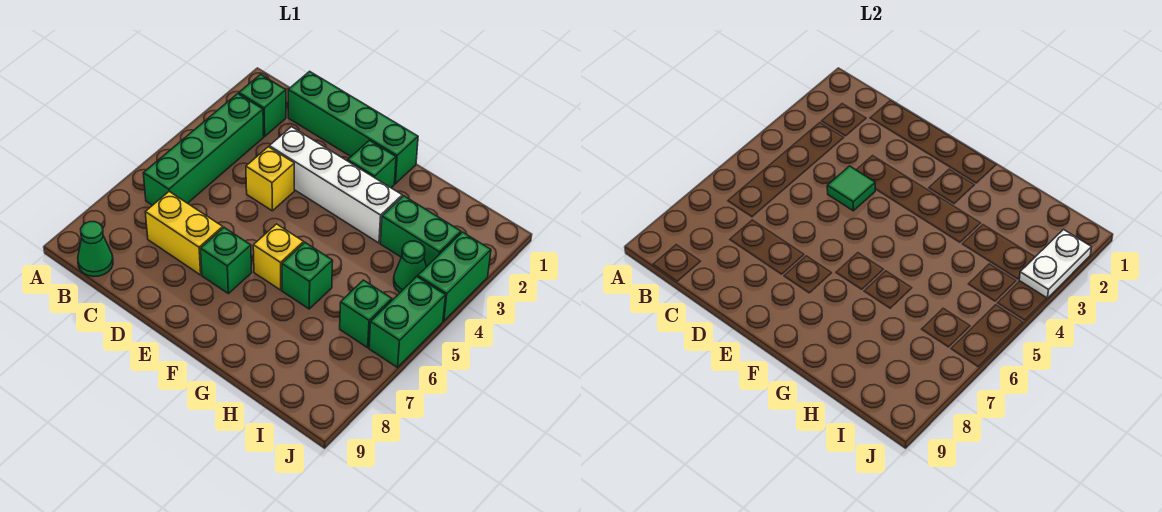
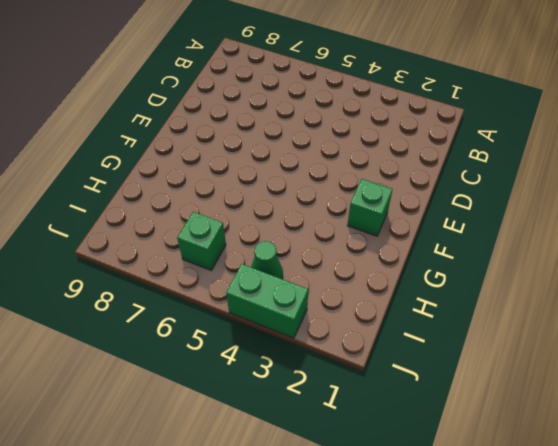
none -> green brick B2 level 1
none -> green brick B3:B6 level 1
none -> green cone B9 level 1

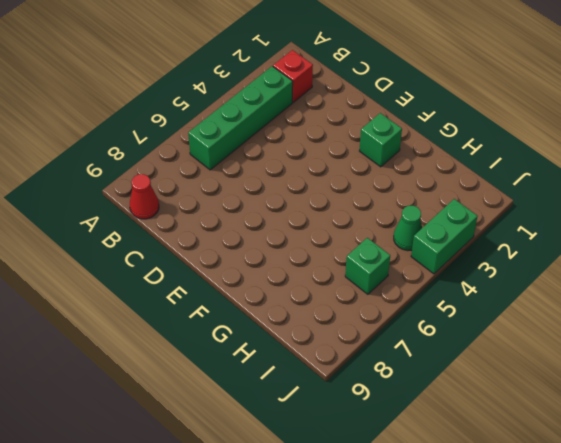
red brick B2 level 1 -> green brick B2 level 1
red cone B9 level 1 -> green cone B9 level 1
none -> green brick C1:F1 level 1
none -> yellow brick C7:D7 level 1
none -> white brick D3:G3 level 1

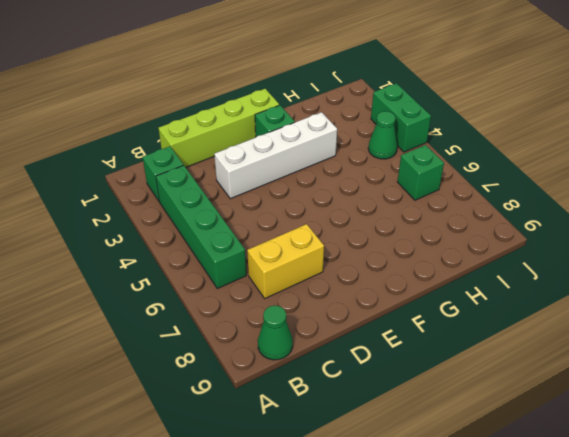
lime brick C1:F1 level 1 -> green brick C1:F1 level 1
none -> yellow brick D4 level 1
none -> green brick E7 level 1
none -> yellow brick F6 level 1

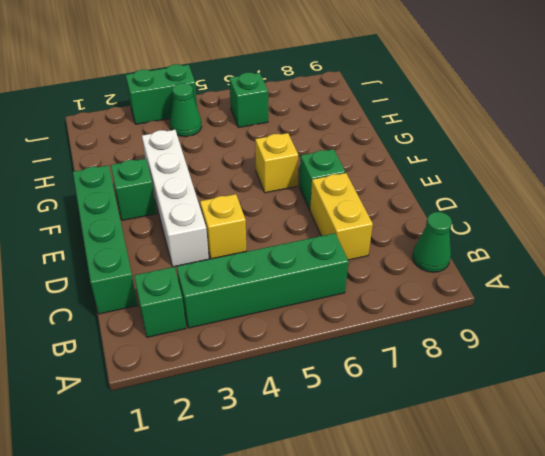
none -> green brick G6 level 1
none -> green brick H3:I3 level 1
none -> green brick J5:J6 level 1

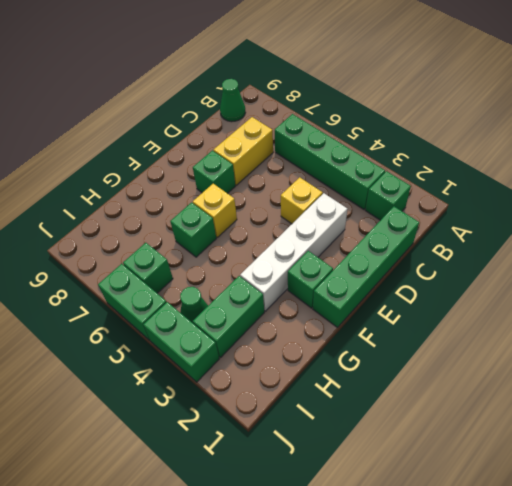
none -> green tile D4 level 2
none -> white plate J2:J3 level 2

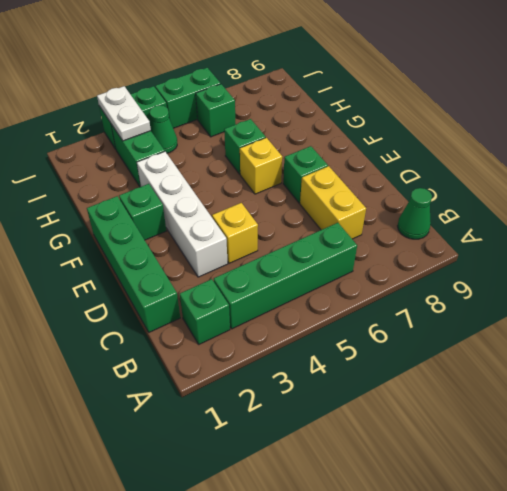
white plate I3:J3 level 2 -> white plate J2:J3 level 2
none -> green tile D4 level 2

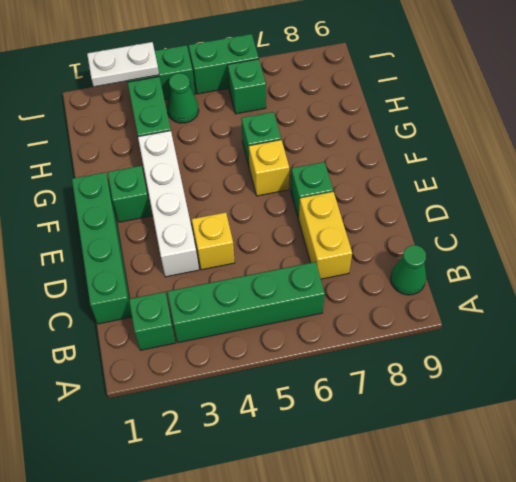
none -> green tile D4 level 2

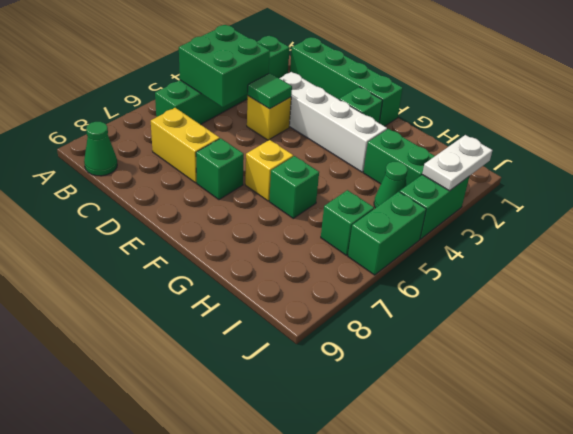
green brick B4:C5 level 2 -> none

